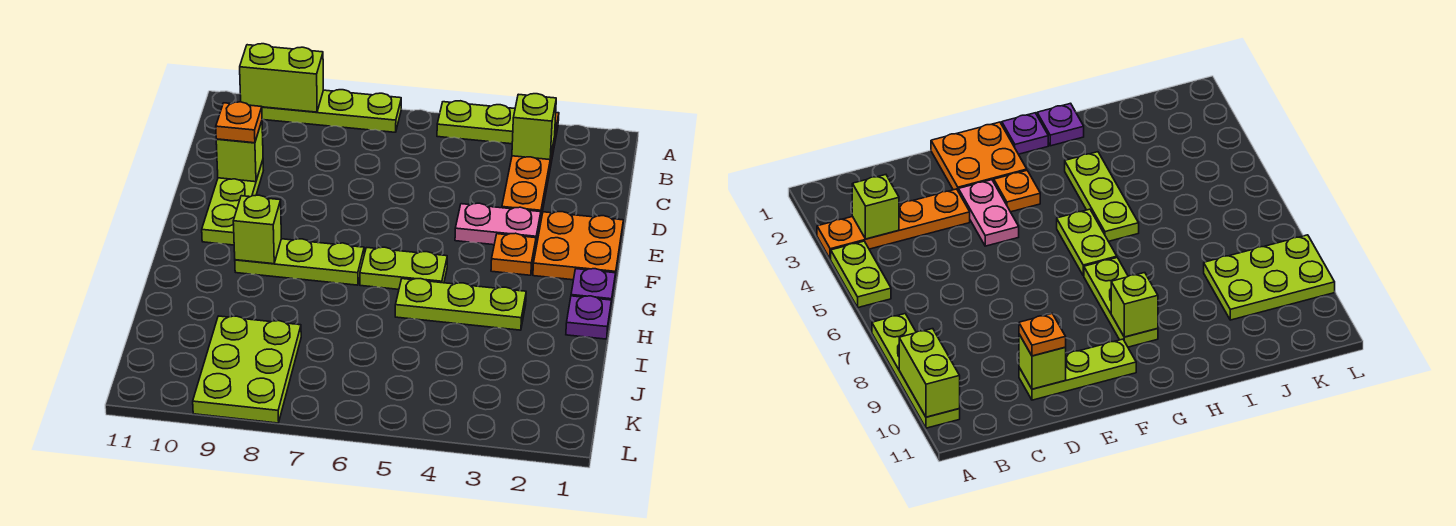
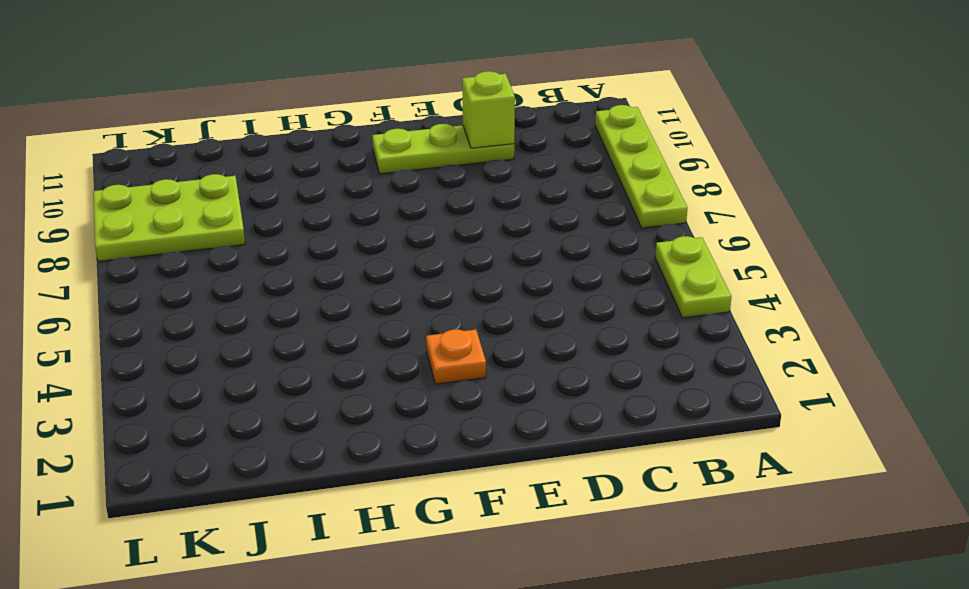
none -> orange plate A3:D3 level 1
none -> orange plate E1:F2 level 1
none -> pink plate E3:E4 level 1

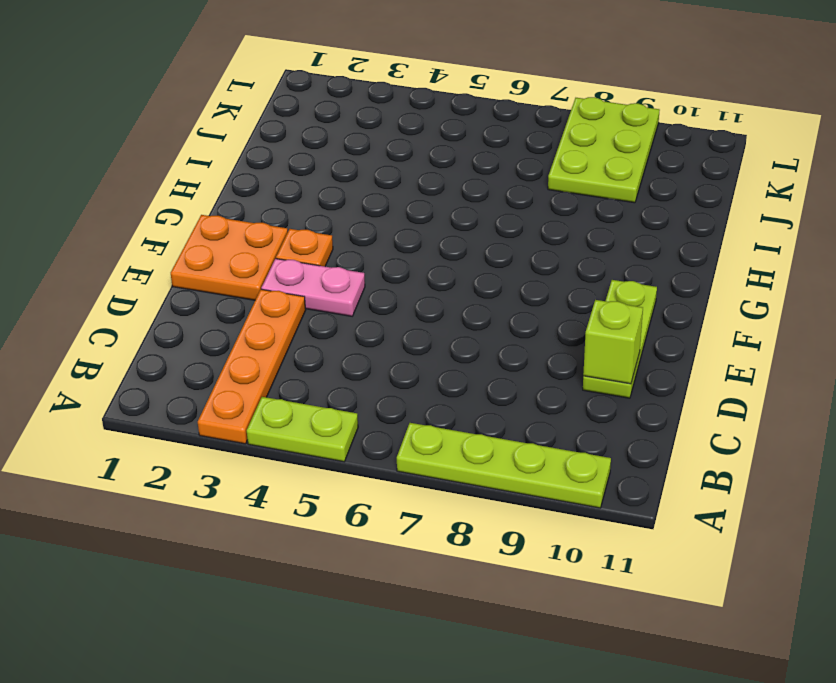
none -> purple plate G1 level 1
none -> lime plate G5:G6 level 1
none -> lime plate G7:G9 level 1

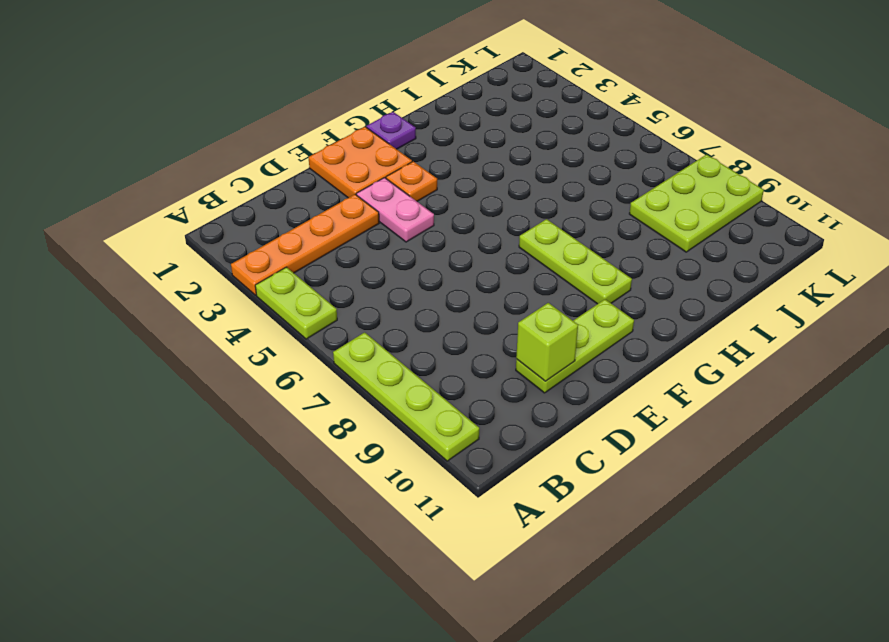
none -> lime plate G5:G6 level 1
none -> purple plate H1 level 1
none -> lime plate H3:H5 level 1

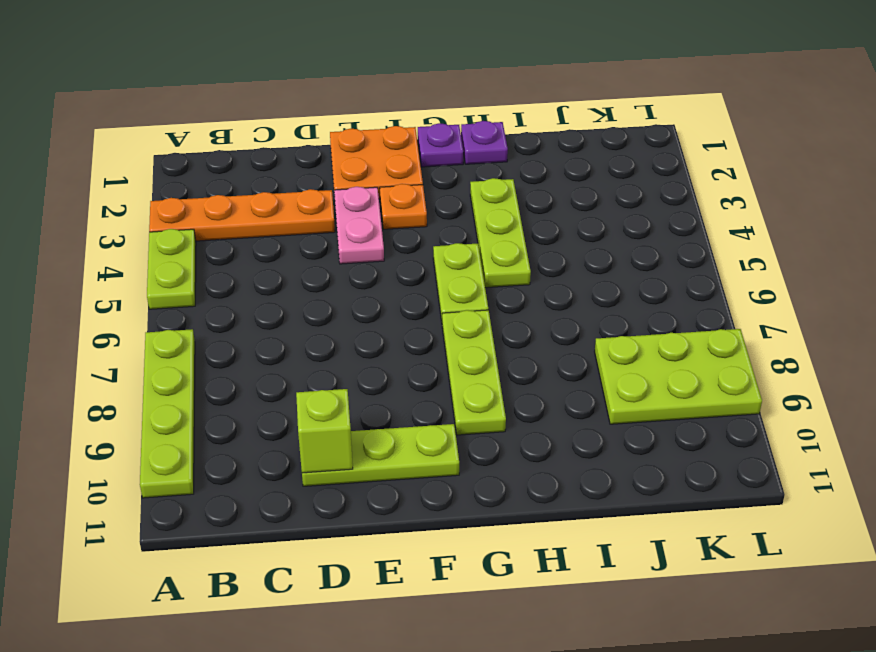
none -> lime brick A9:A10 level 2
none -> lime brick B3 level 2
none -> lime brick G9 level 2

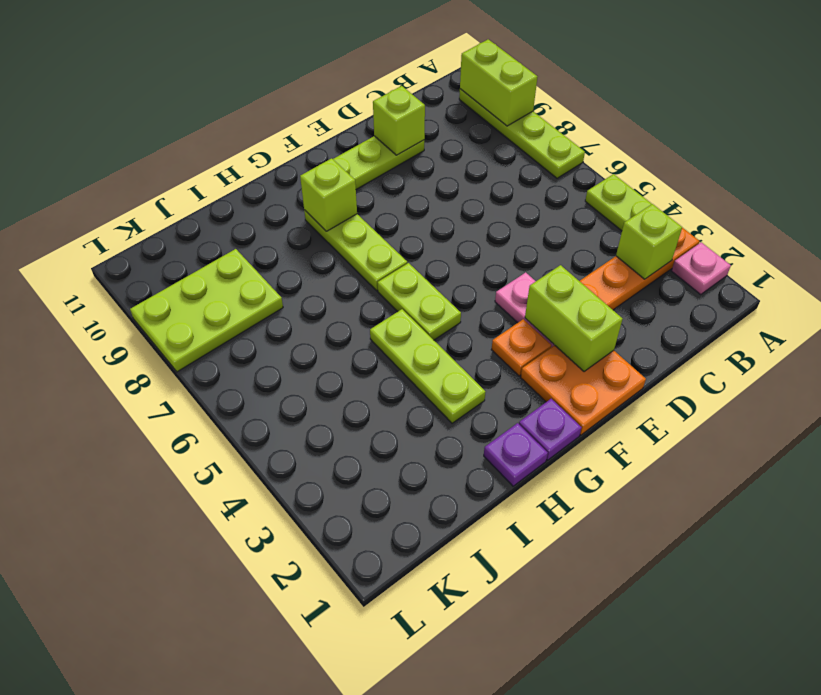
pink plate A2 level 1 -> none
lime brick E2:E3 level 2 -> none
none -> orange plate D10 level 3

